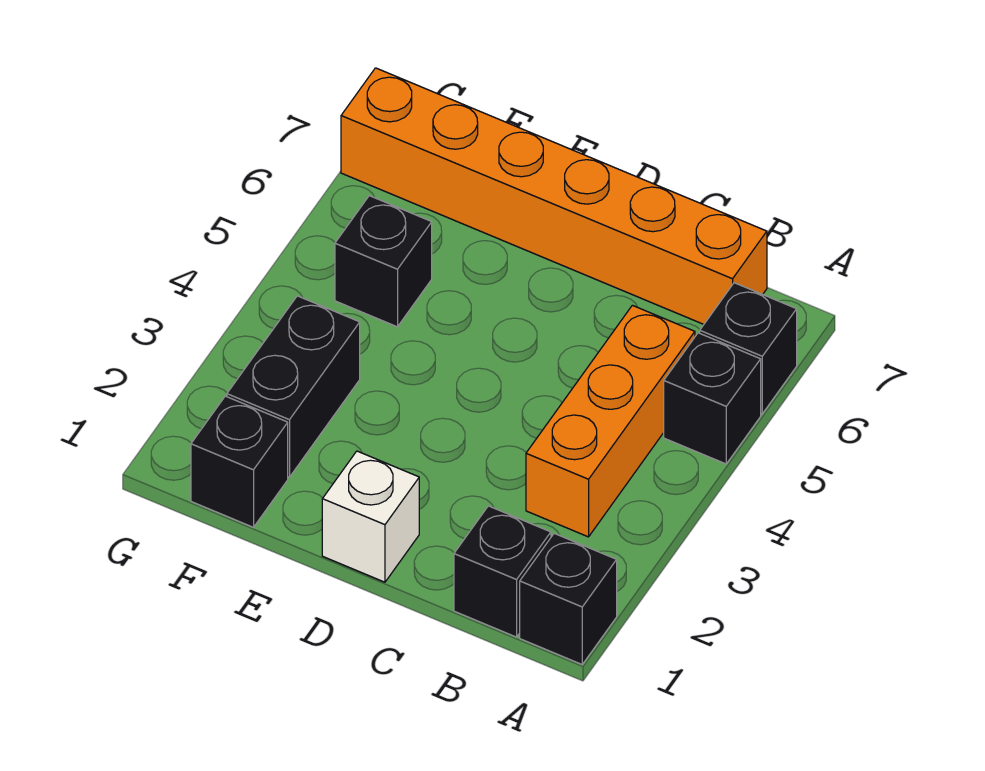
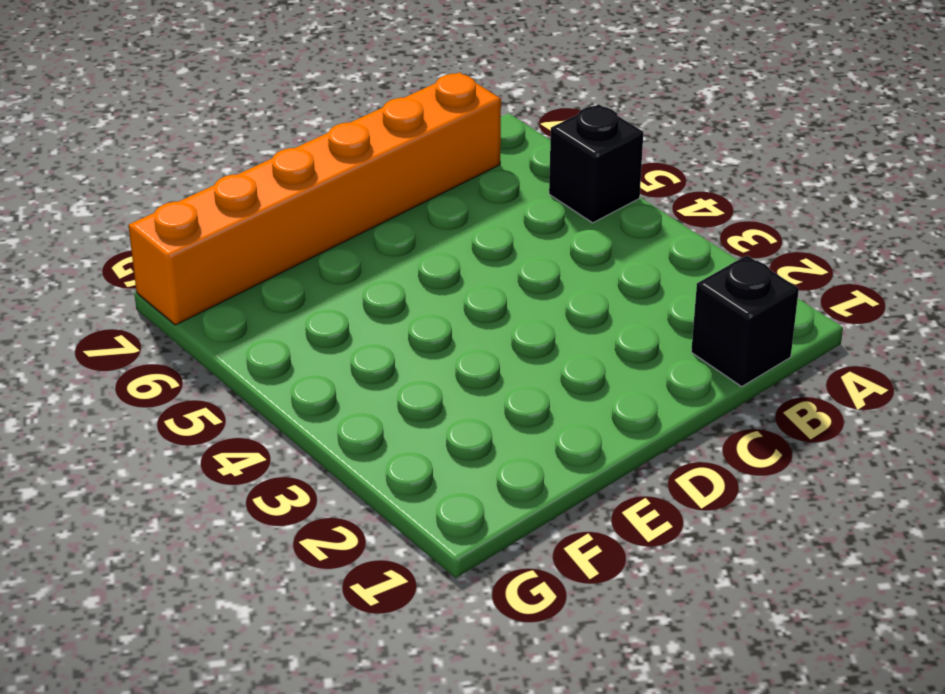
none -> black brick A1 level 1
none -> black brick A6 level 1

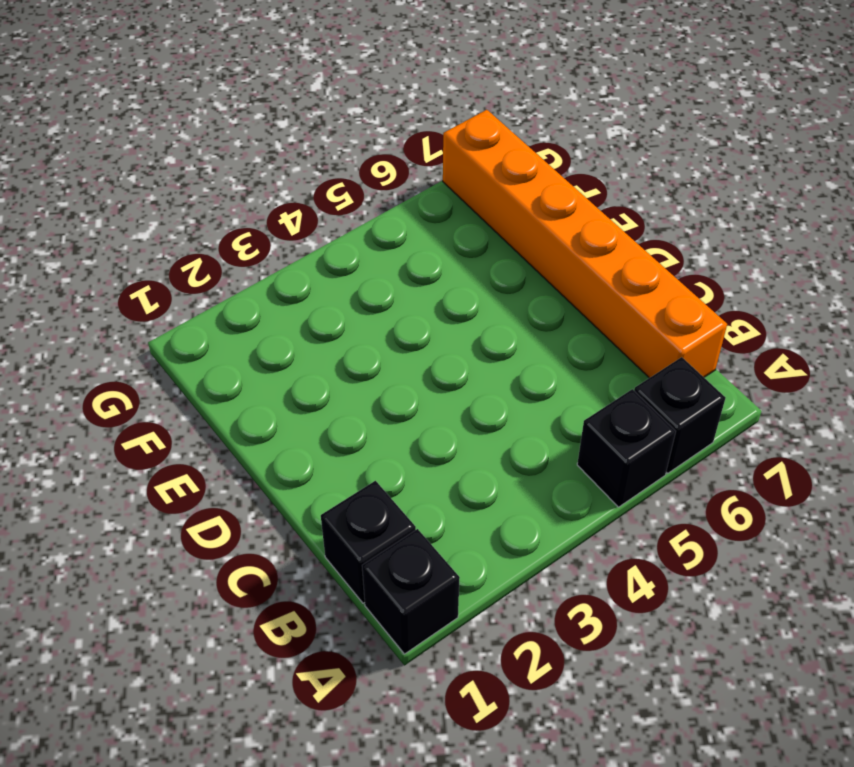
none -> orange brick B3:B5 level 1
none -> white brick D1 level 1

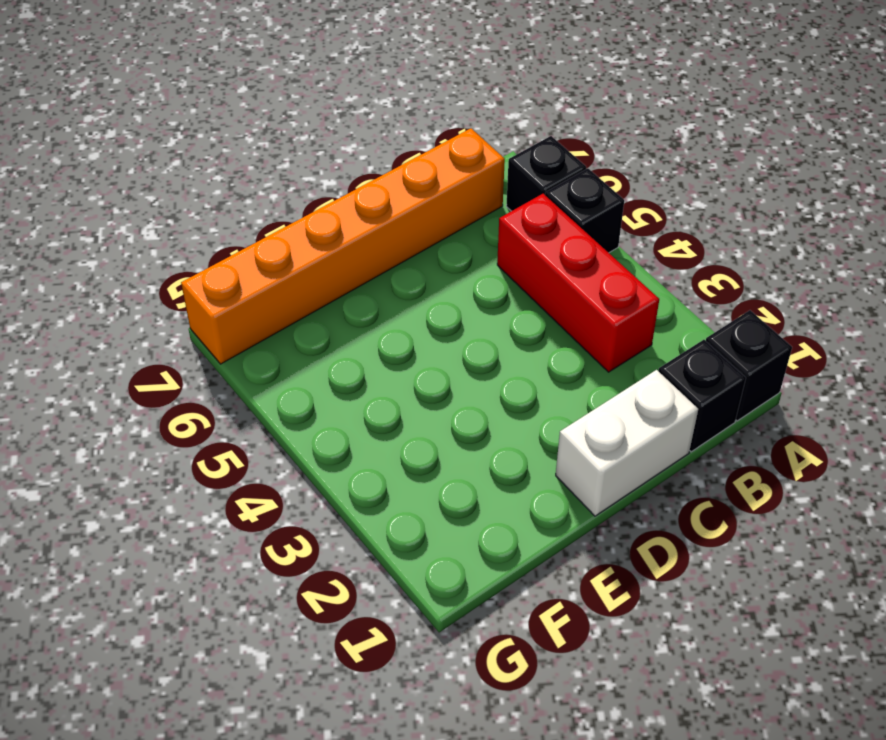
red brick B3:B5 level 1 -> orange brick B3:B5 level 1
white brick C1:D1 level 1 -> white brick D1 level 1
none -> black brick F1 level 1
none -> black brick F2:F3 level 1

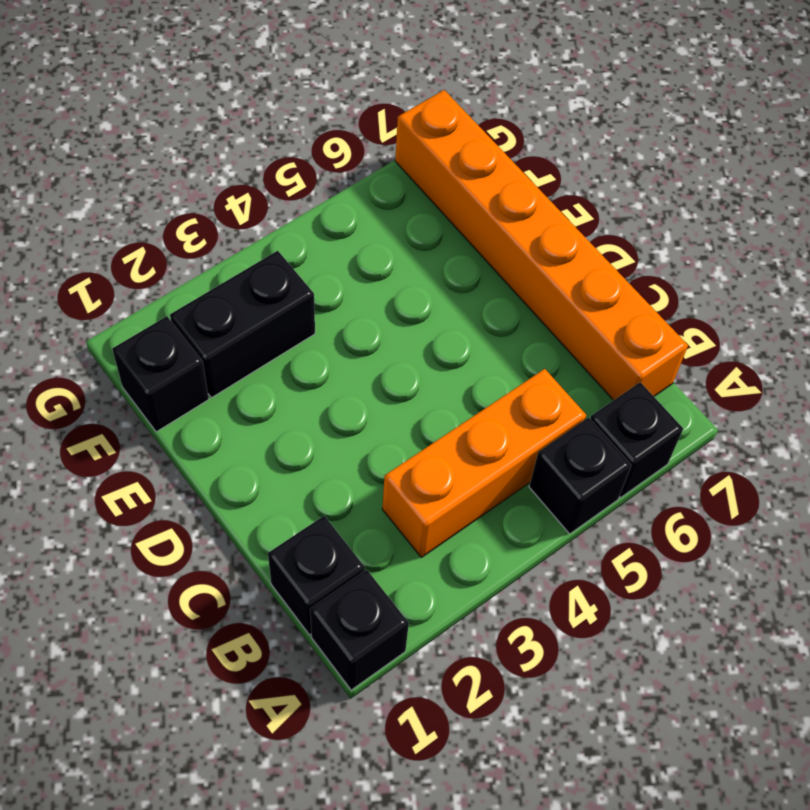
none -> white brick D1 level 1
none -> black brick F5 level 1

